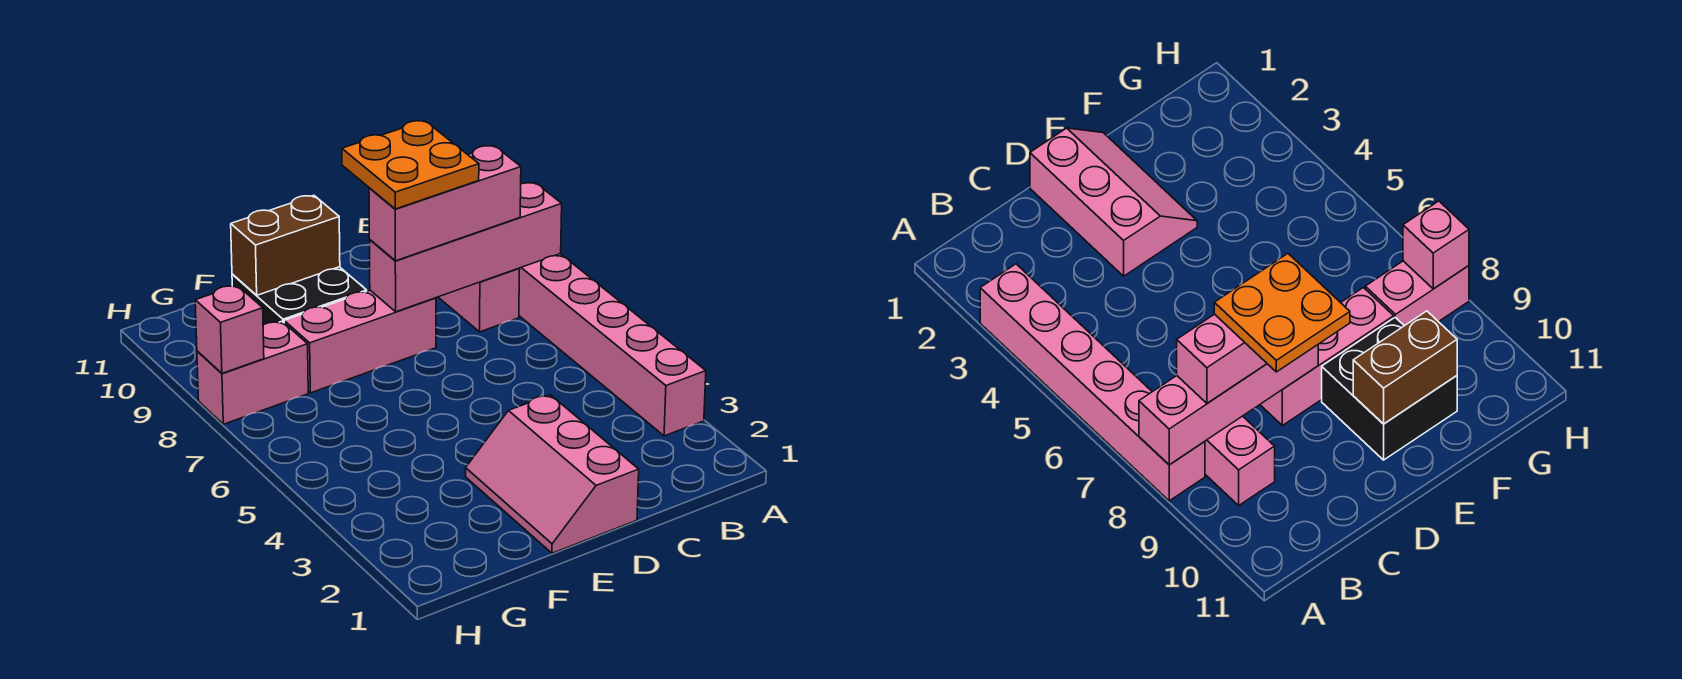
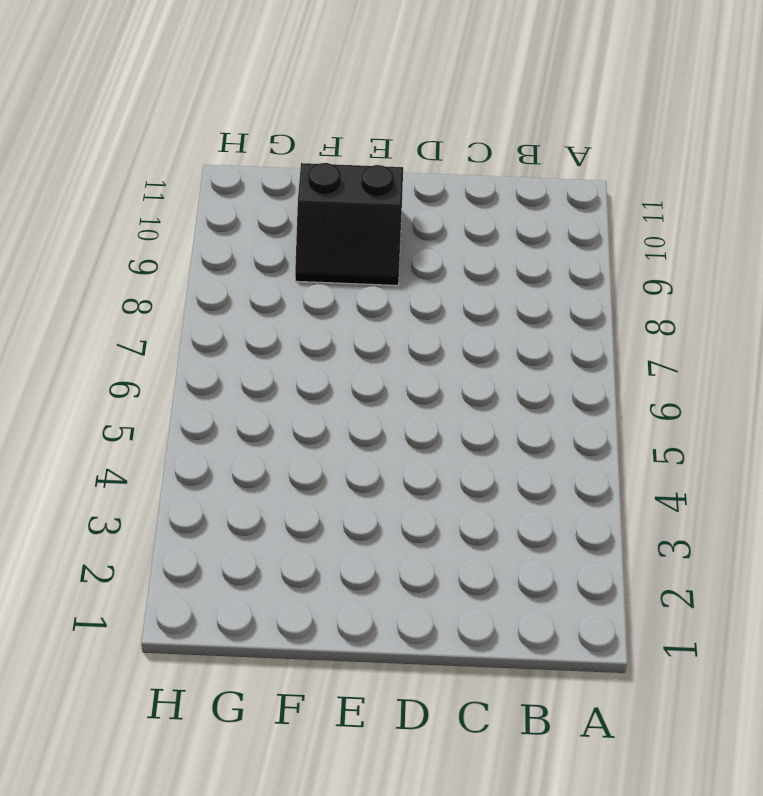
black slope E9:F10 level 1 top 10 -> black brick E9:F10 level 1
none -> pink brick A3:A8 level 1
none -> pink brick B8:B9 level 1

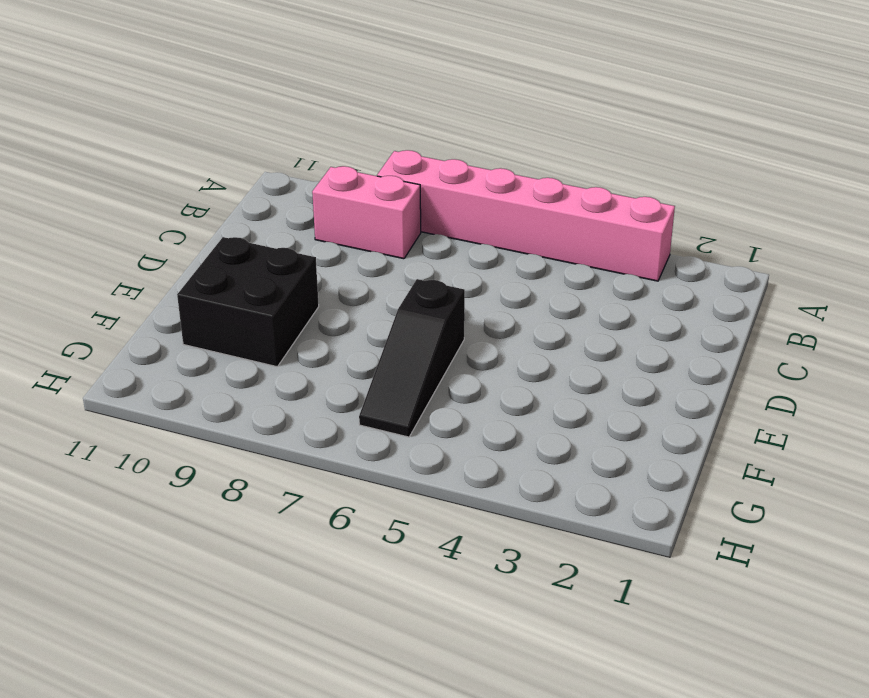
black slope E6:G6 level 1 top E -> none
none -> pink slope D1:E3 level 1 top D
none -> pink brick D8:F8 level 1

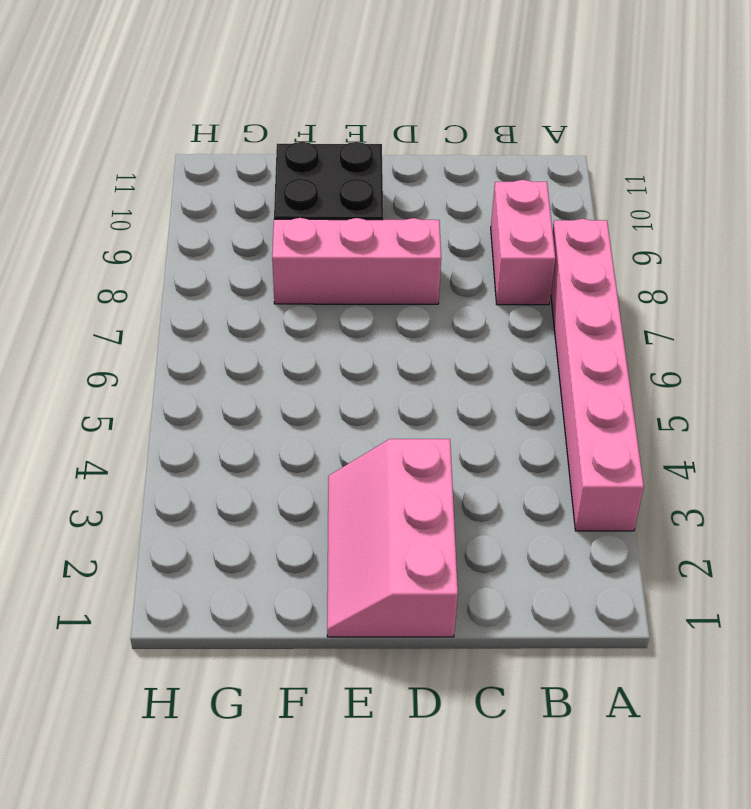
none -> pink brick G8:H8 level 1
none -> pink brick A8:D8 level 2

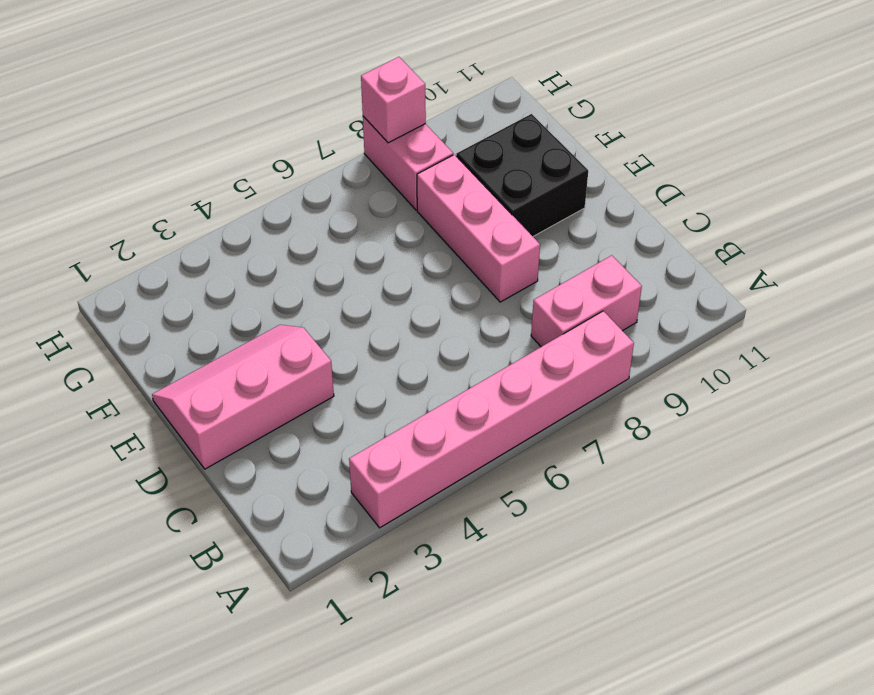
none -> pink brick A8:D8 level 2
none -> brown brick E10:F10 level 2

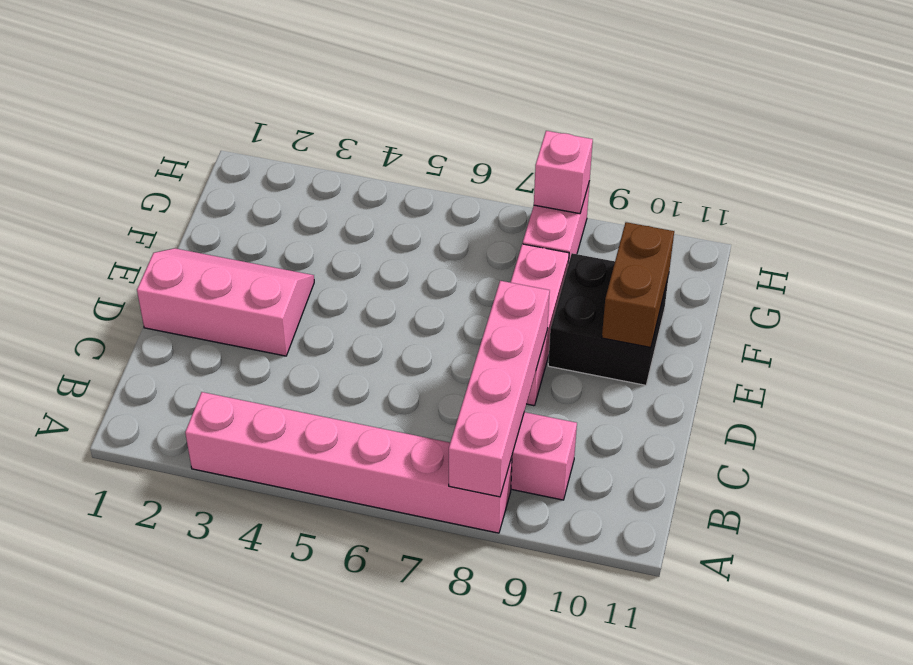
none -> pink brick B8:D8 level 3
none -> orange plate C8:D9 level 4

